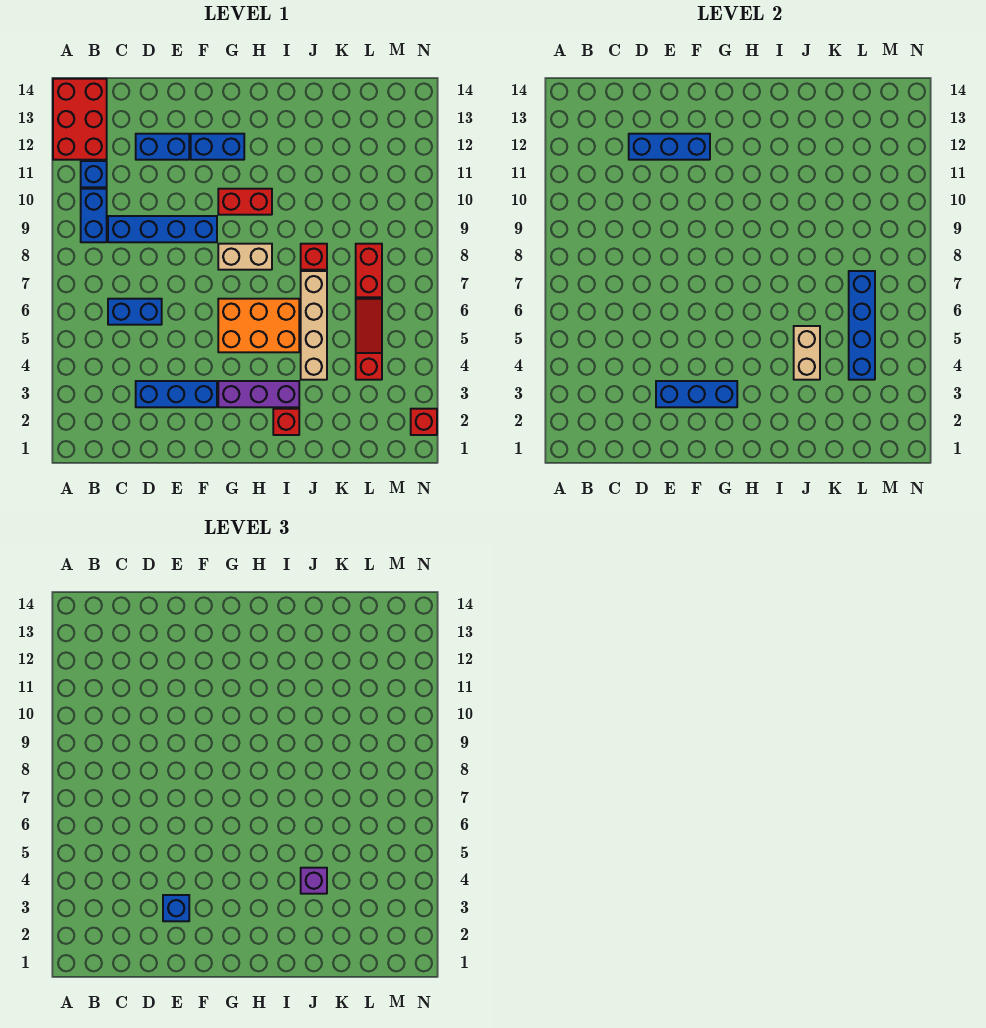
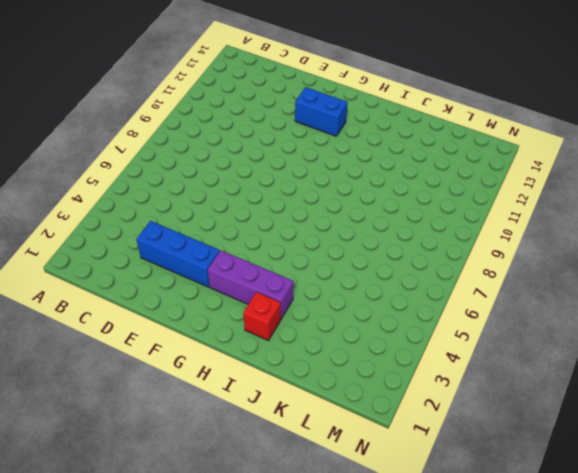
none -> red brick A12:B14 level 1
none -> blue brick B9:B10 level 1
none -> blue brick B11 level 1

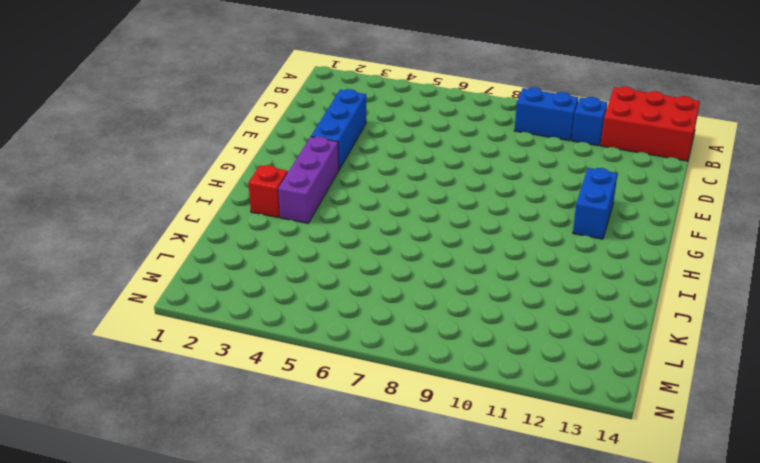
none -> blue brick C6:D6 level 1
none -> blue brick C9:F9 level 1
none -> blue brick D12:E12 level 1

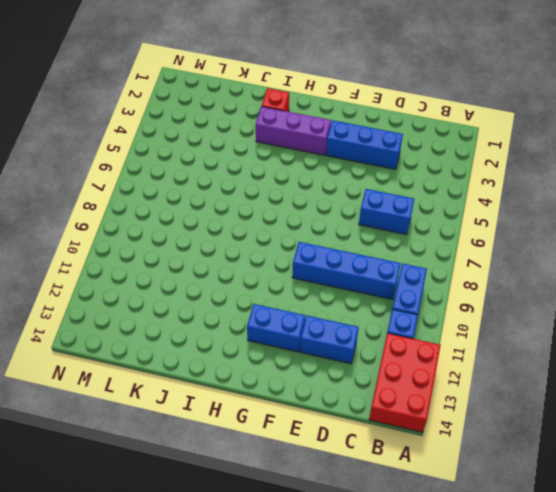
none -> orange brick G5:I6 level 1
none -> tan brick G8:H8 level 1
none -> red brick G10:H10 level 1

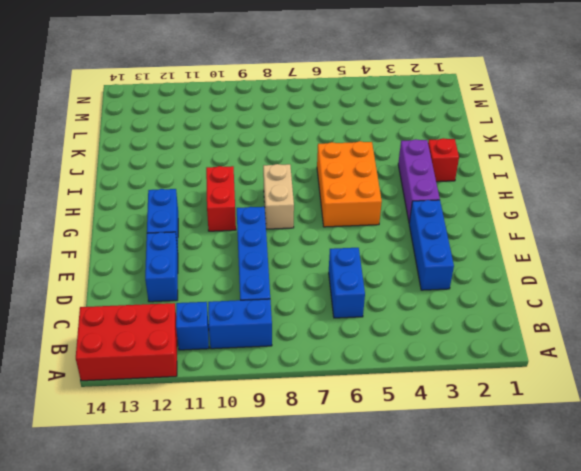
none -> tan brick J4:J7 level 1
none -> red brick J8 level 1
none -> red slope L4:L6 level 1 top 4

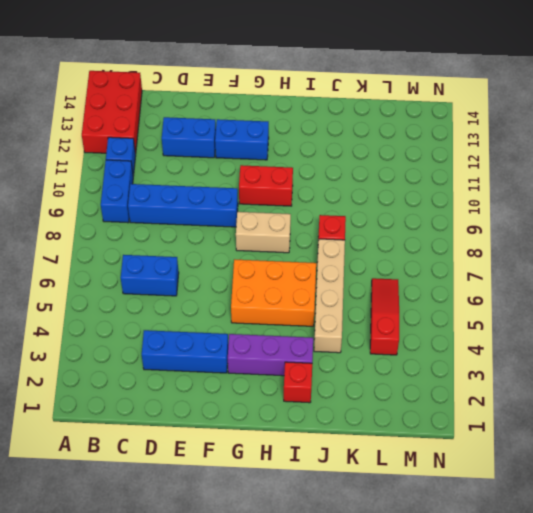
none -> red brick L7:L8 level 1
none -> red brick N2 level 1
none -> blue brick D12:F12 level 2

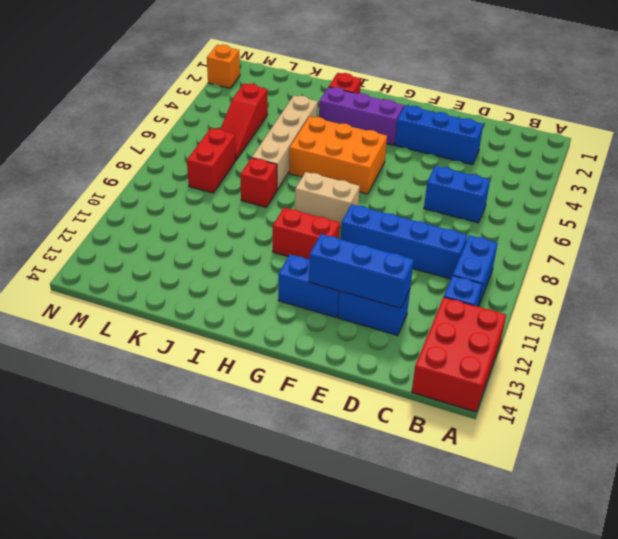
orange brick N2 level 1 -> red brick N2 level 1
none -> blue brick E3:G3 level 2
none -> tan brick J4:J5 level 2
none -> blue brick L4:L7 level 2

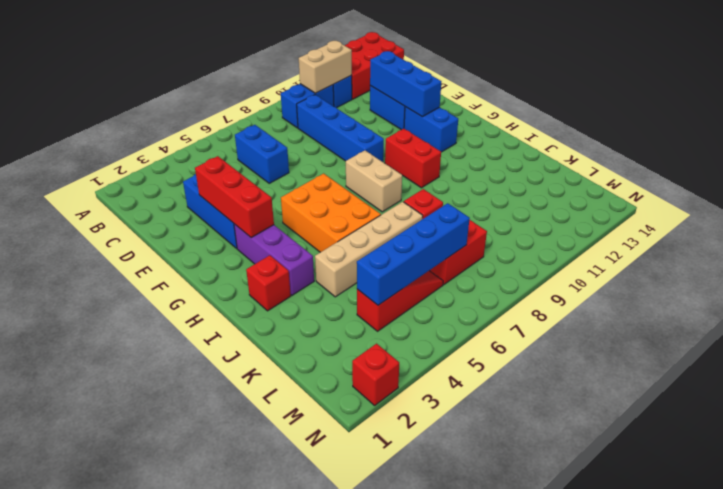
tan brick B10:B11 level 2 -> tan brick J4:J5 level 2
red brick E3:G3 level 2 -> blue brick E3:G3 level 2
none -> blue brick E3 level 3
none -> purple brick J4 level 3

